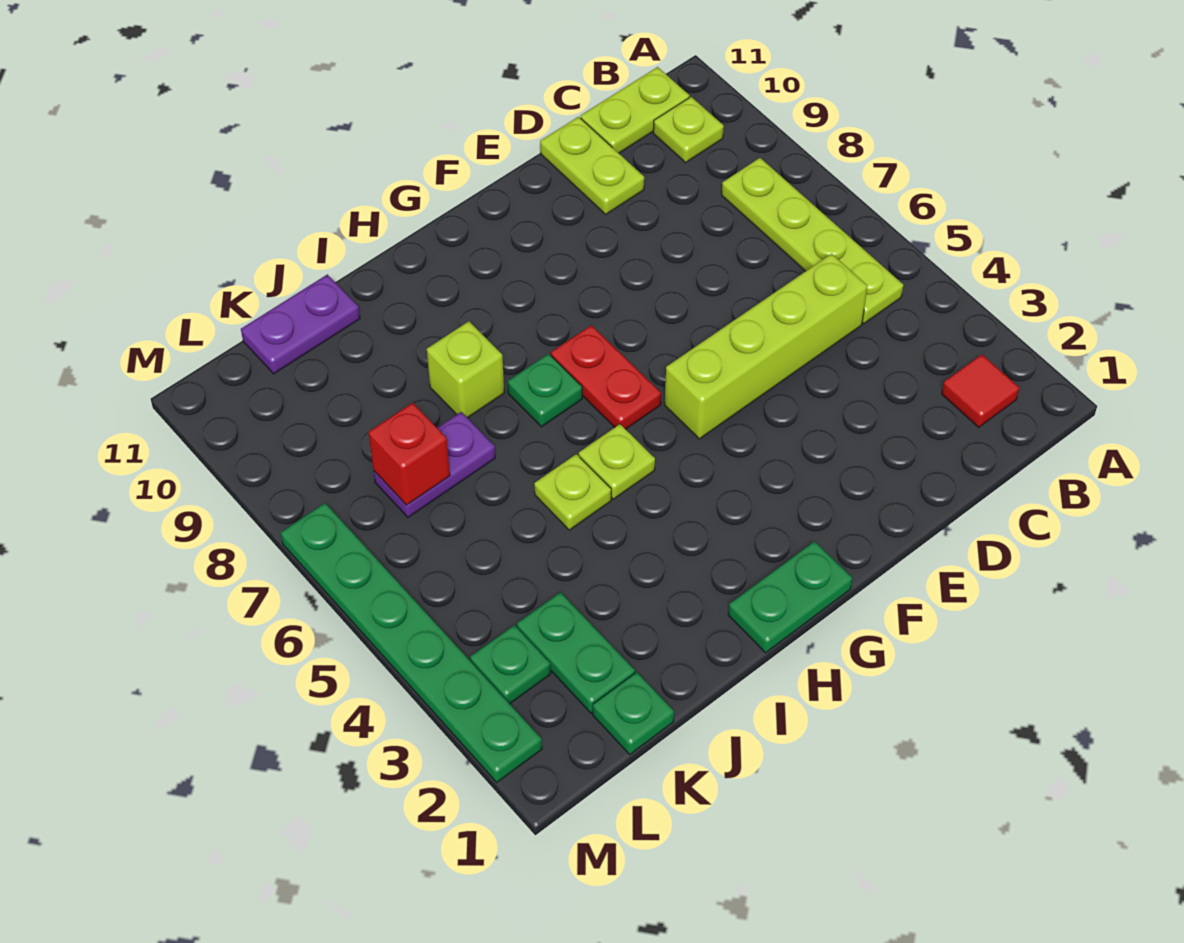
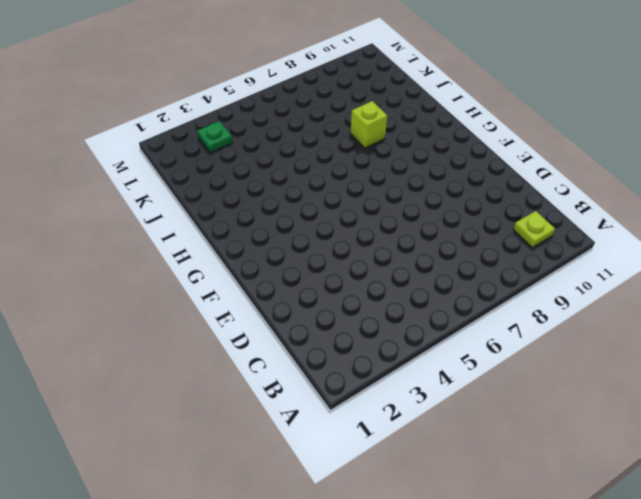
none -> red tile B2 level 1
none -> lime plate B5:B8 level 1
none -> lime plate B11:C11 level 1

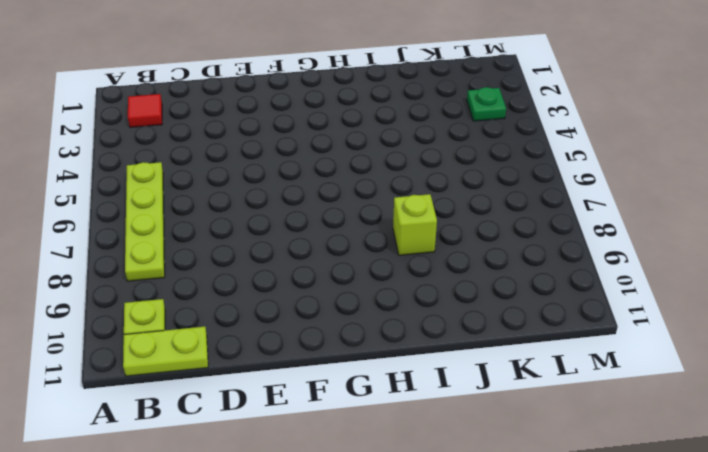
none -> lime brick C5:F5 level 1
none -> lime plate D10:D11 level 1
none -> green plate G1:H1 level 1

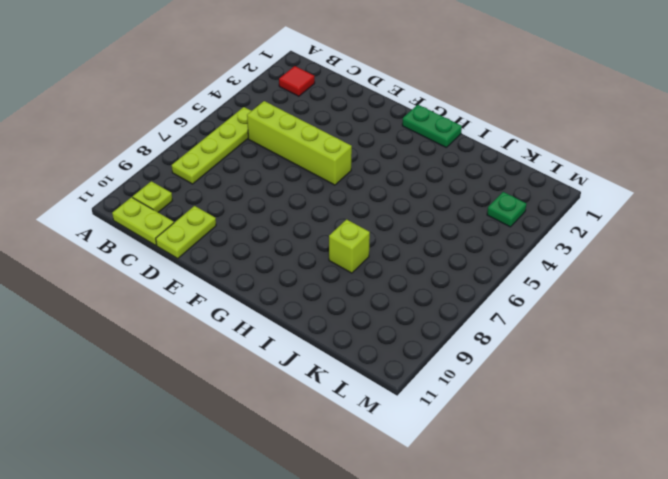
none -> red plate G6:G7 level 1
none -> lime plate H5 level 1
none -> green plate H7 level 1

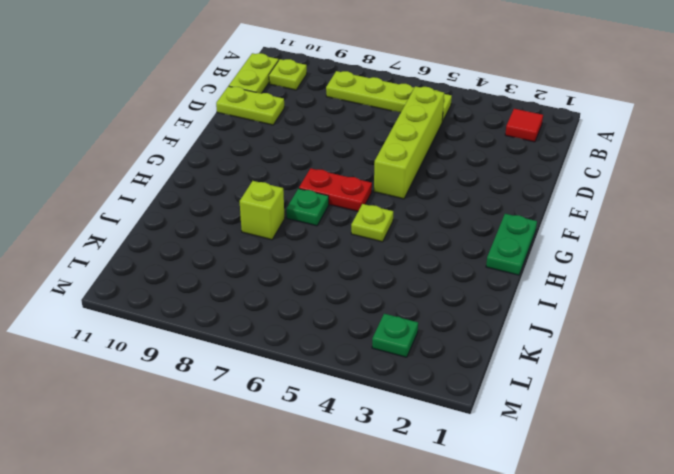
none -> lime plate I5 level 1
none -> purple plate J7:K7 level 1
none -> purple plate J11:K11 level 1

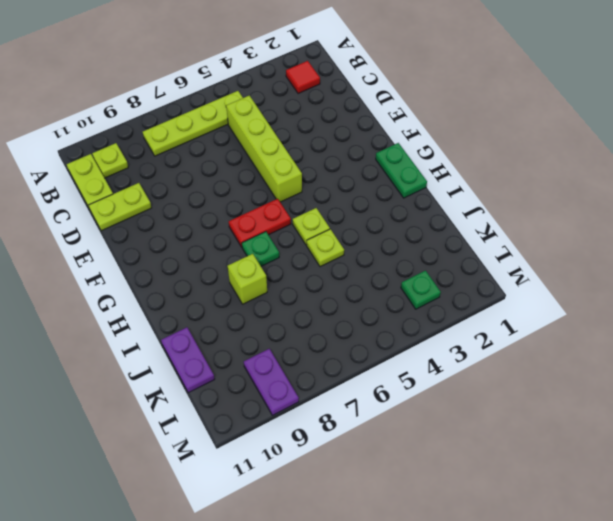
purple plate L9:M9 level 1 -> purple plate J7:K7 level 1
none -> green plate K1 level 1
none -> green plate K2:K3 level 1
none -> green plate M2:M7 level 1

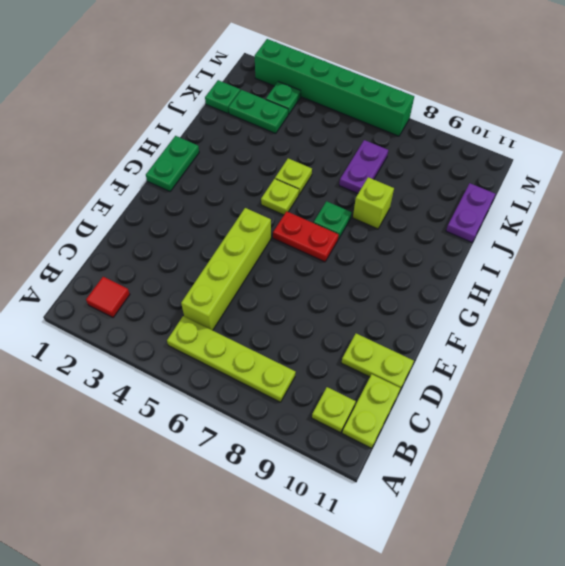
green brick M2:M7 level 1 -> green plate M2:M7 level 1
none -> red brick K7 level 2

